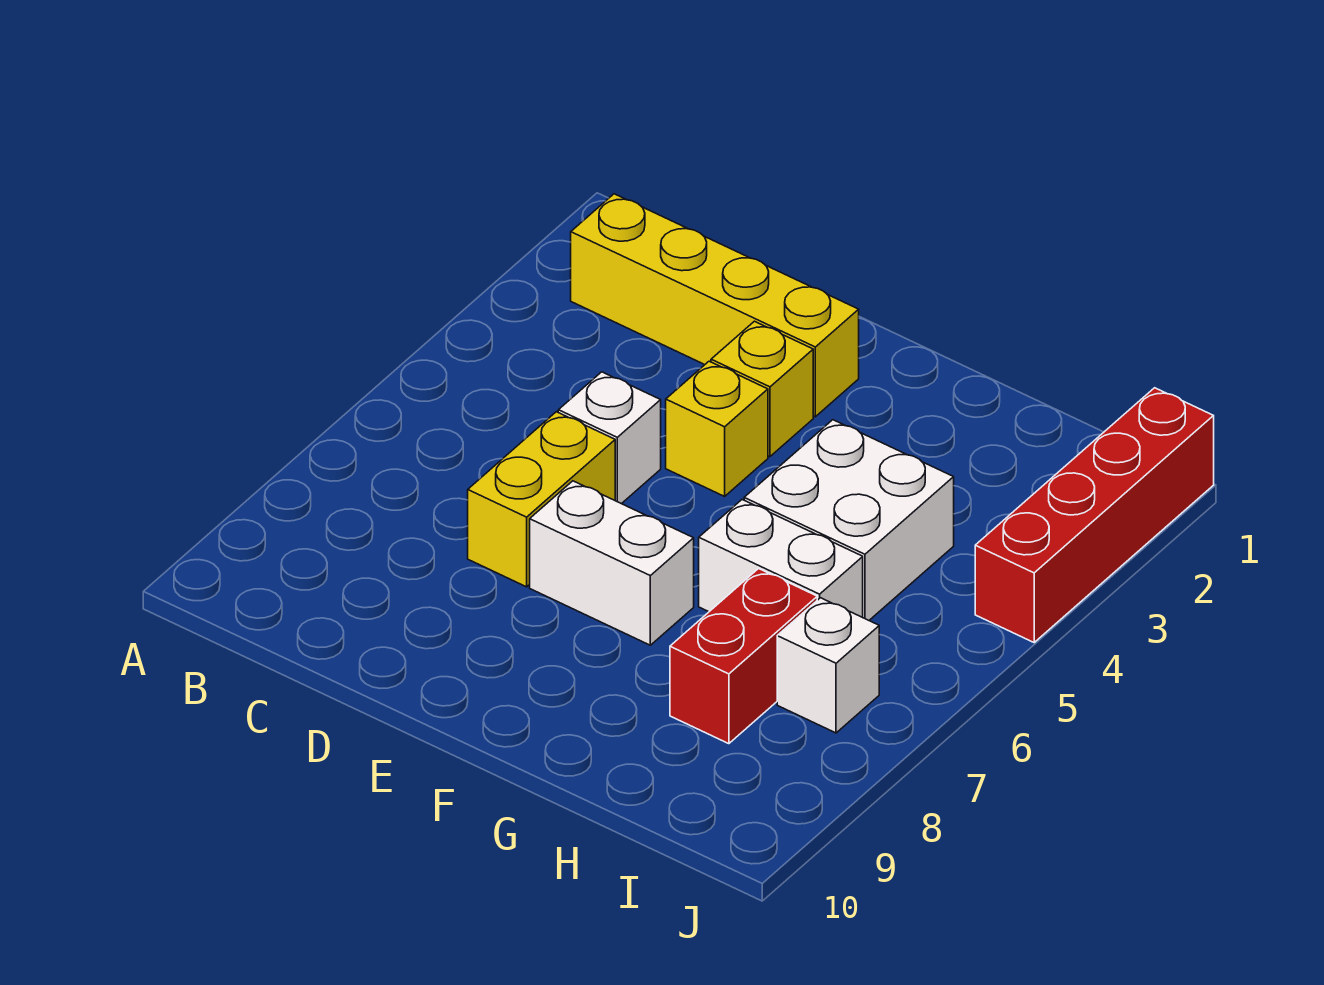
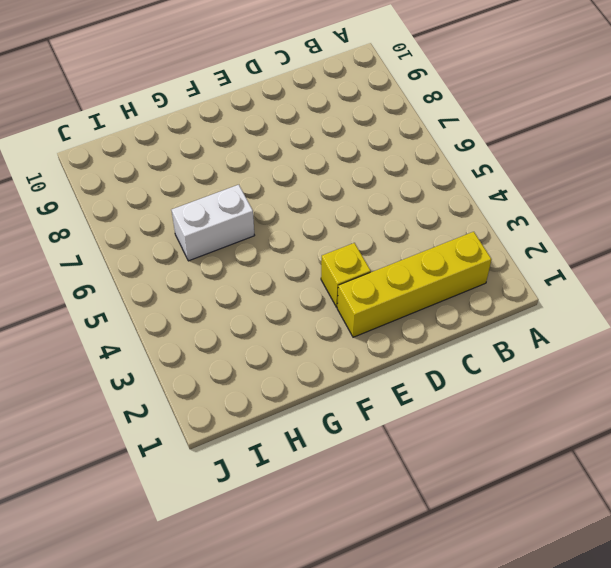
none -> white brick D5 level 1
none -> yellow brick D6:D7 level 1

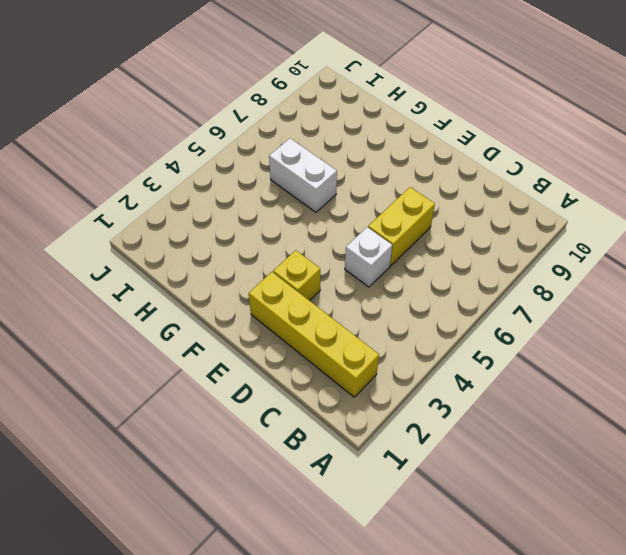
none -> yellow brick E4 level 1
none -> white brick E7:F7 level 1

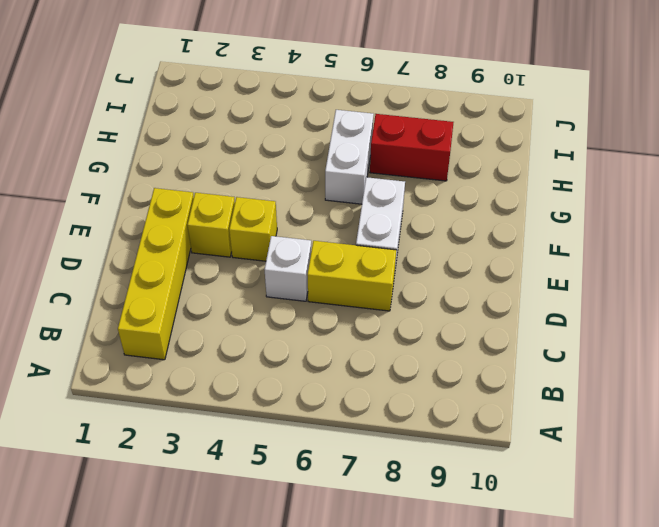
none -> white brick G4:H5 level 1
none -> white brick I7 level 1

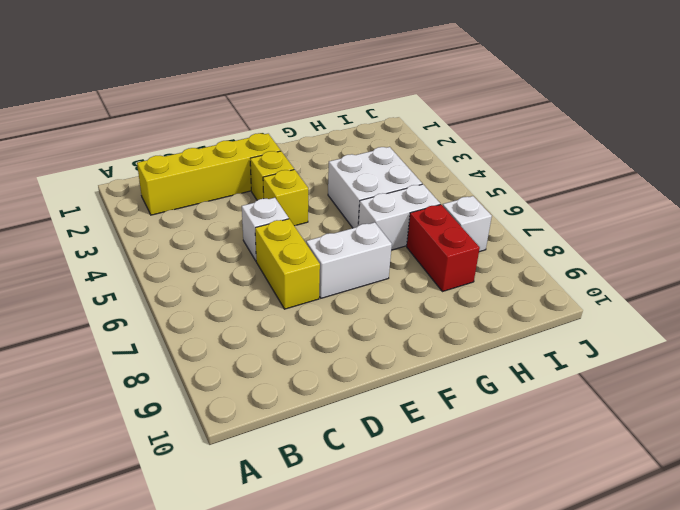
none -> red brick J1:J4 level 1

